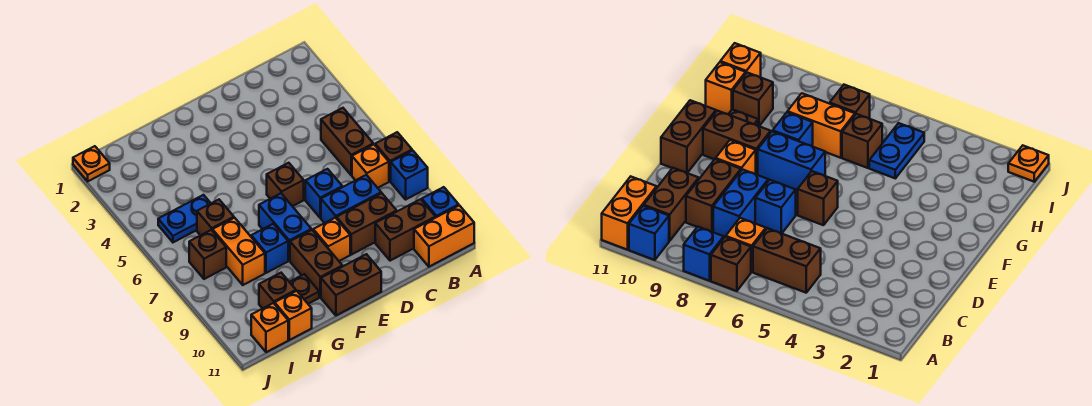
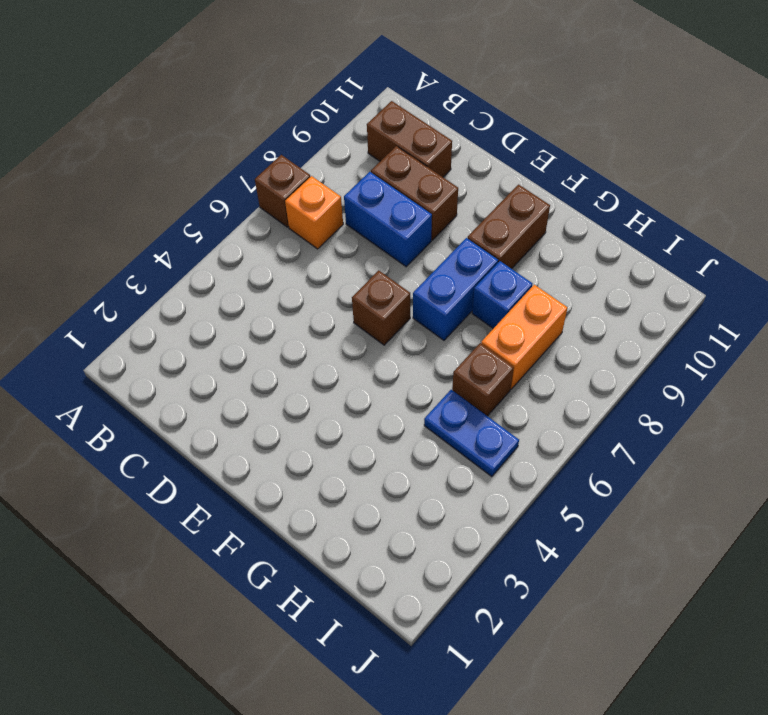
none -> blue brick A8 level 1
none -> blue brick A10 level 1
none -> orange brick A11:B11 level 1

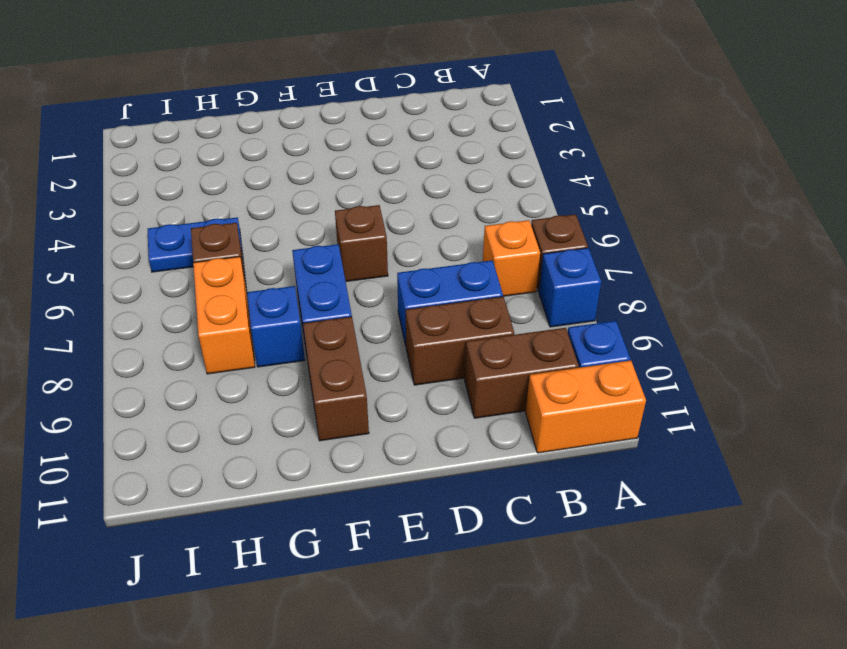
none -> brown brick B5:B6 level 1
none -> blue brick D7 level 1
none -> orange brick E9 level 1

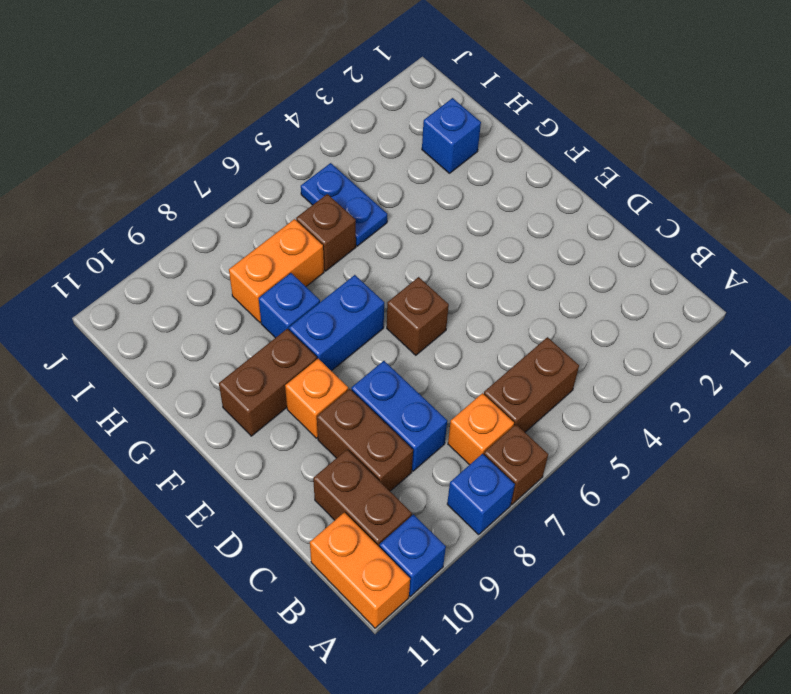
blue brick H2 level 1 -> blue brick D7 level 1
none -> brown brick E11:F11 level 1
none -> brown plate G10 level 1
none -> brown brick H10 level 1

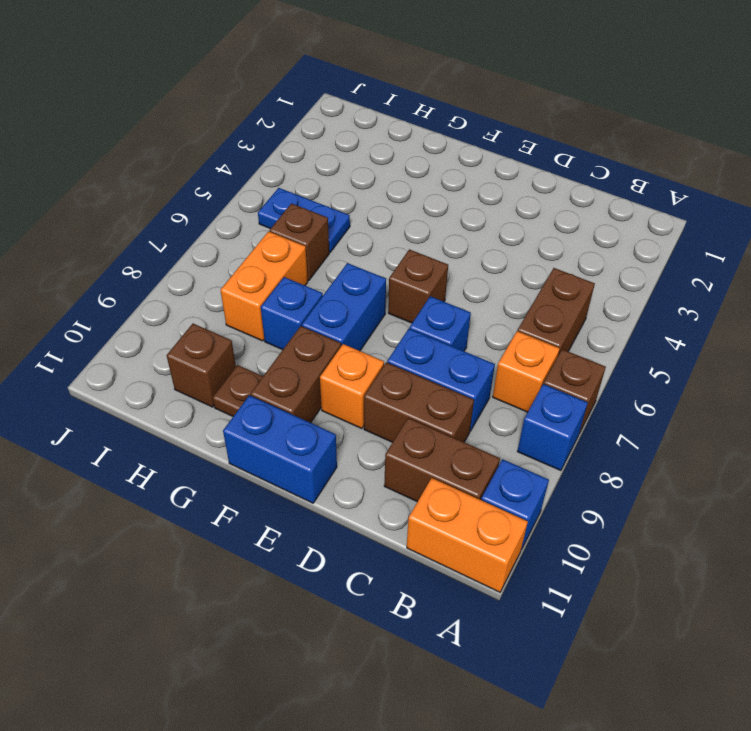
blue brick E11:F11 level 1 -> brown brick E11:F11 level 1
none -> orange brick H11 level 1
none -> brown brick I7 level 1
none -> orange brick I11 level 1

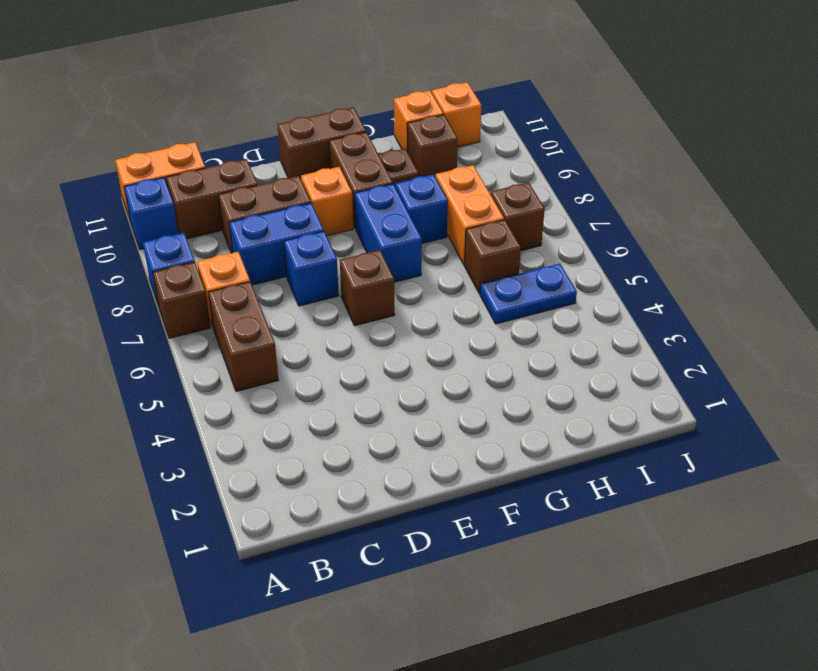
none -> orange plate J1 level 1

